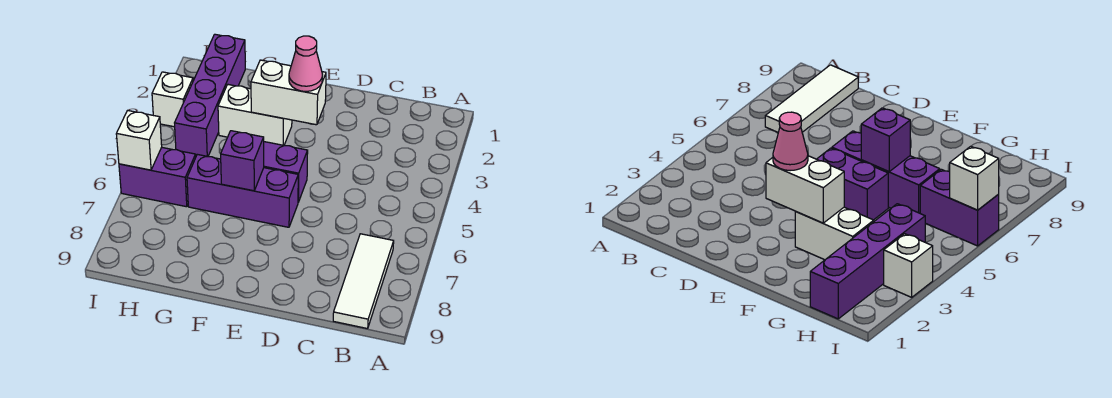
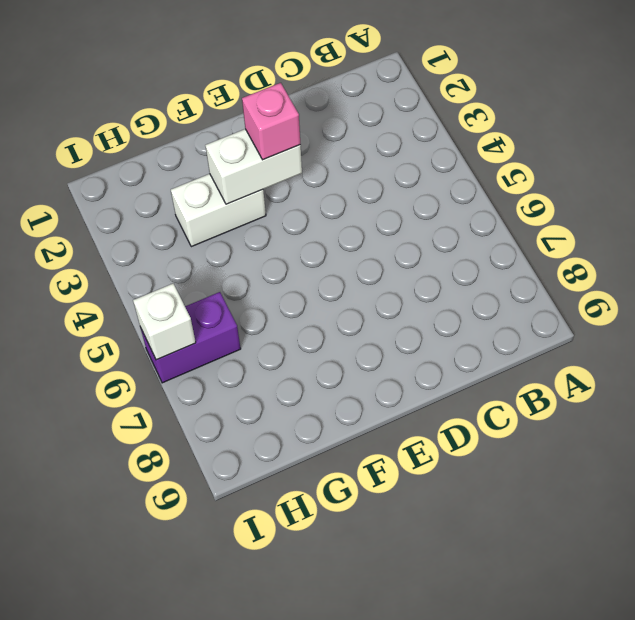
pink brick E3 level 3 -> pink cone E3 level 3
none -> white tile B7:B9 level 1
none -> purple brick E5:F5 level 1

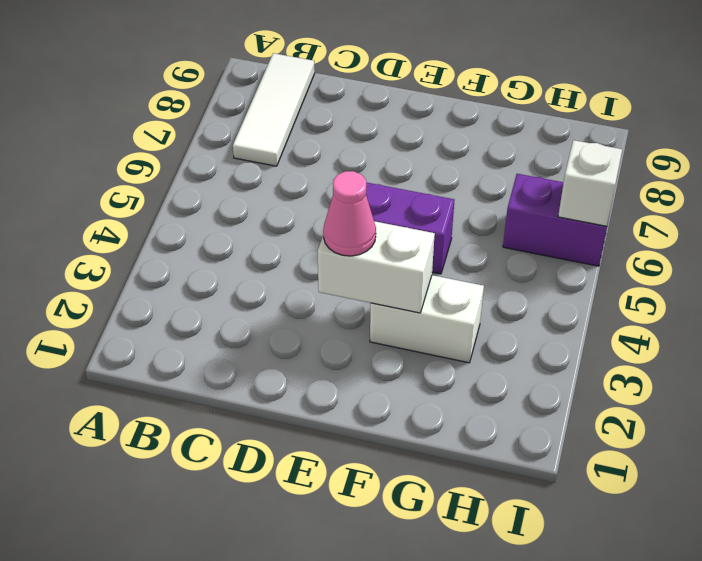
none -> purple brick E6:G6 level 1
none -> purple brick H1:H4 level 1

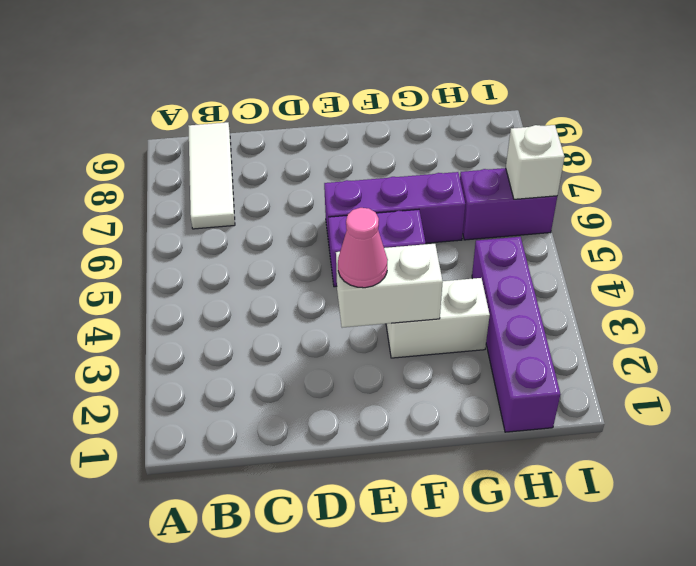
none -> white brick I3 level 1
none -> purple brick F6 level 2

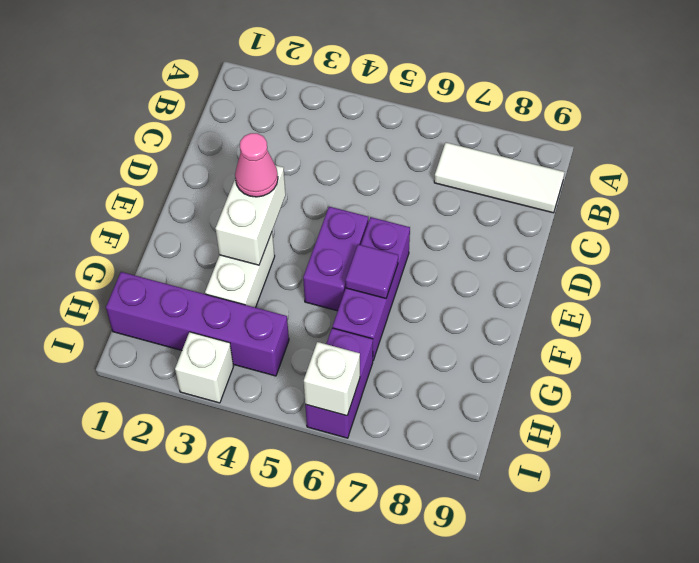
purple tile F6 level 2 -> purple brick F6 level 2

